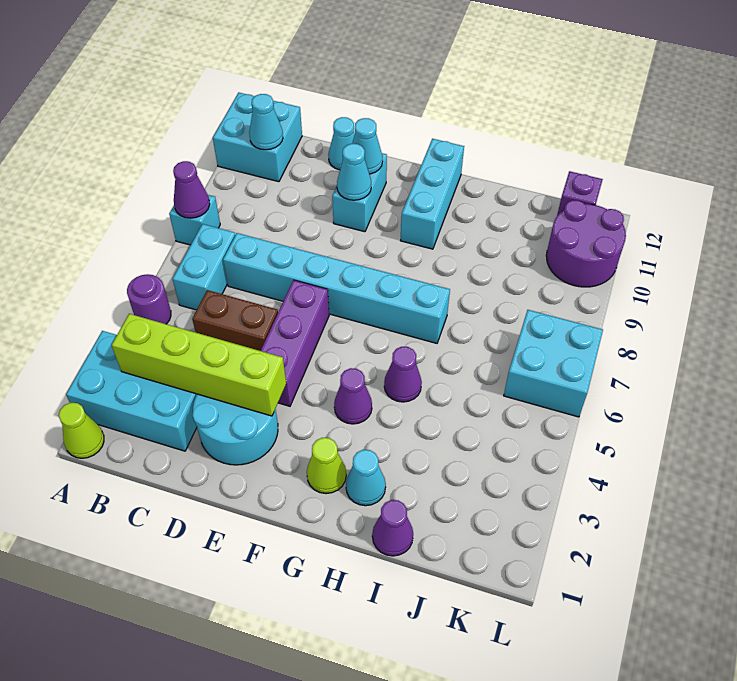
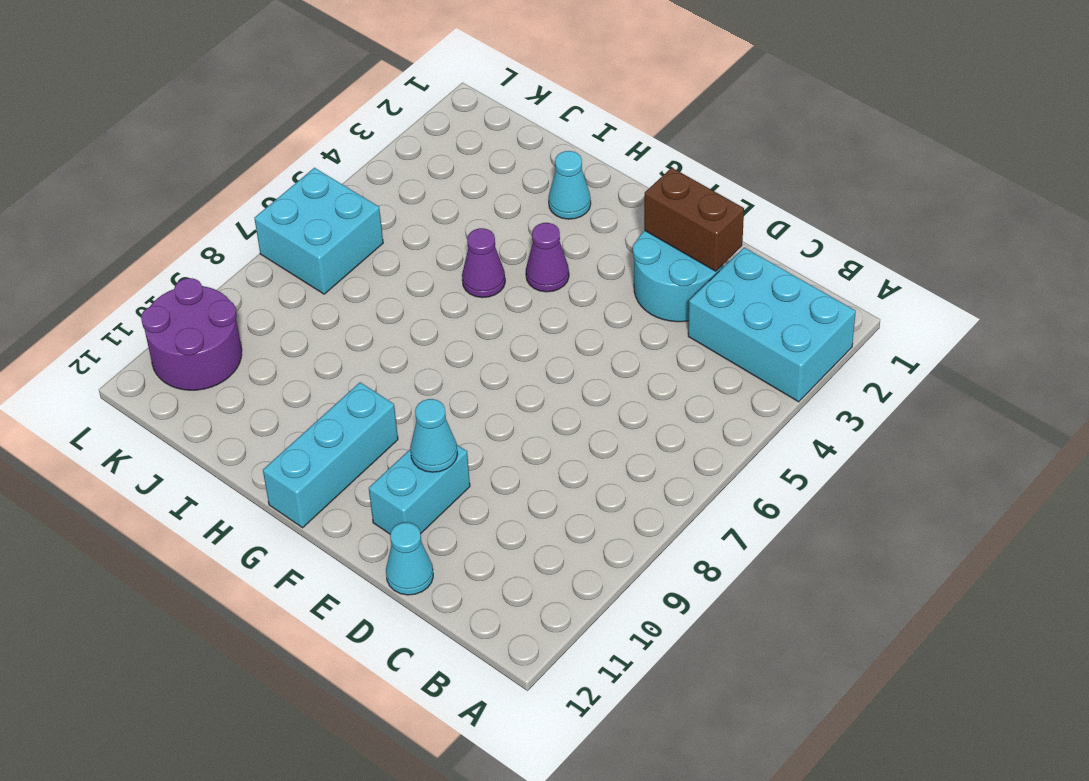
brown brick D2:E2 level 2 -> brown brick C5:D5 level 1
none -> lime cone A1 level 1
none -> purple round brick A5 level 1
none -> cyan brick A8 level 1

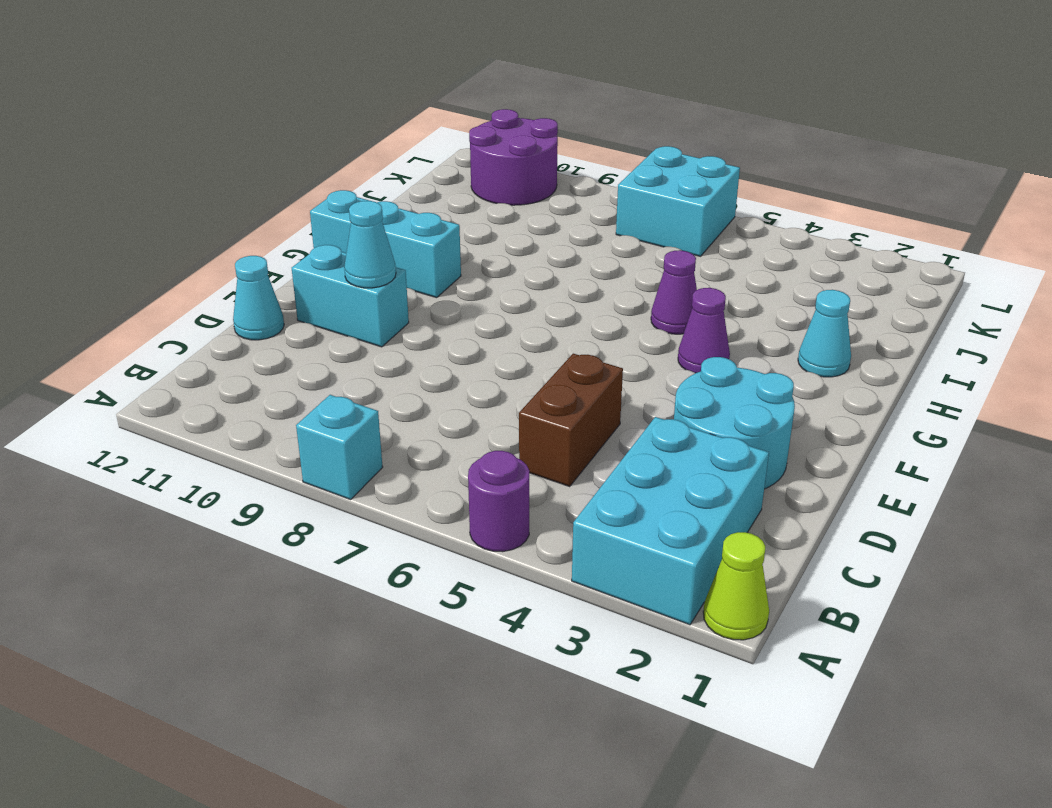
none -> cyan brick A11:B12 level 1
none -> cyan brick B6:B7 level 1
none -> cyan brick C7:H7 level 1

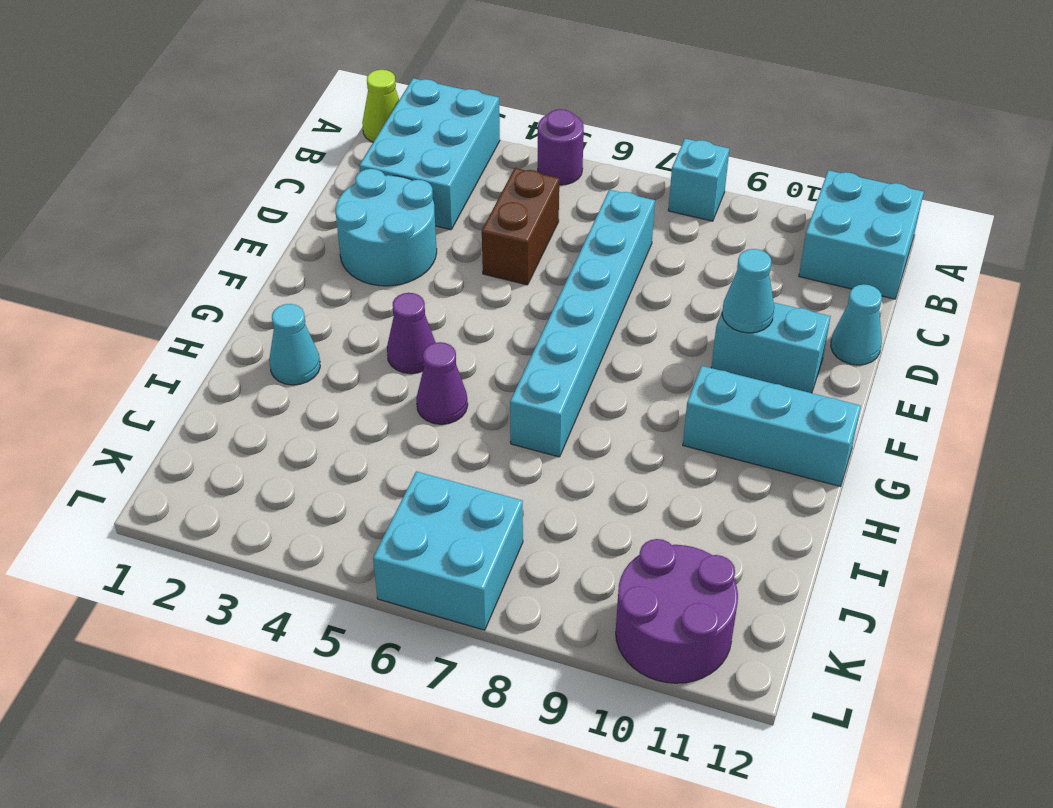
none -> cyan brick B6:B7 level 1
none -> purple brick E4:E6 level 1
none -> lime cone G2 level 1

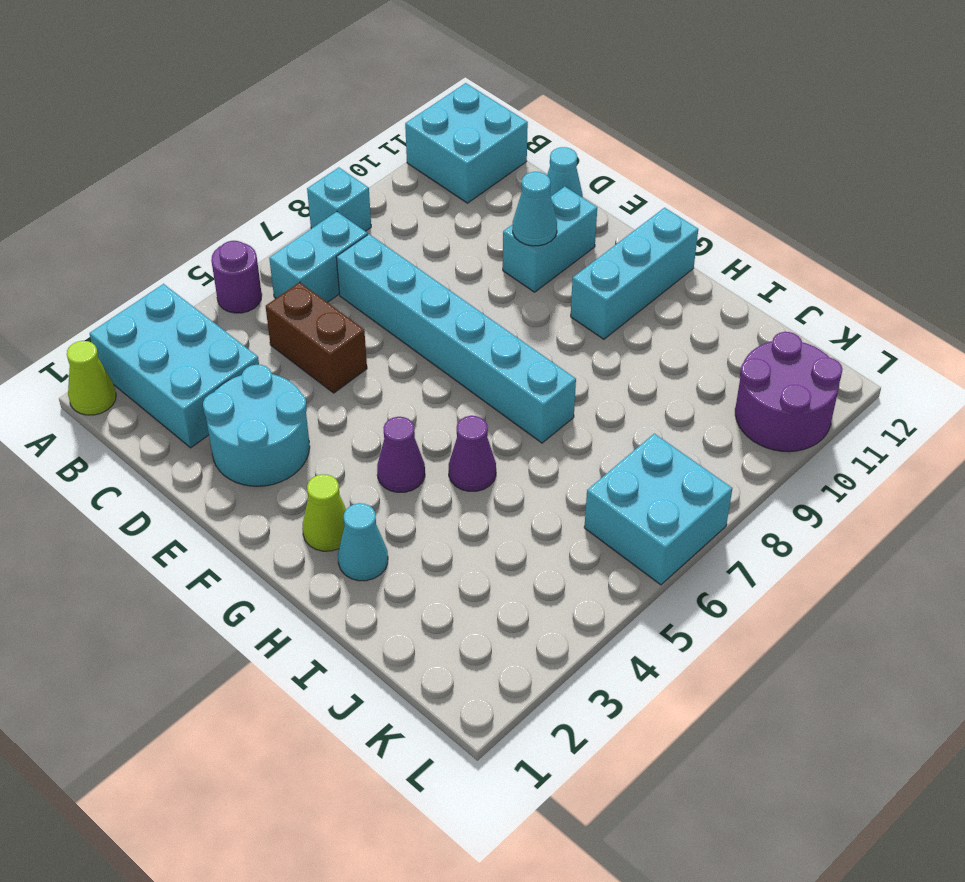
none -> purple brick E4:E6 level 1
none -> purple cone I1 level 1
none -> purple brick K12 level 1

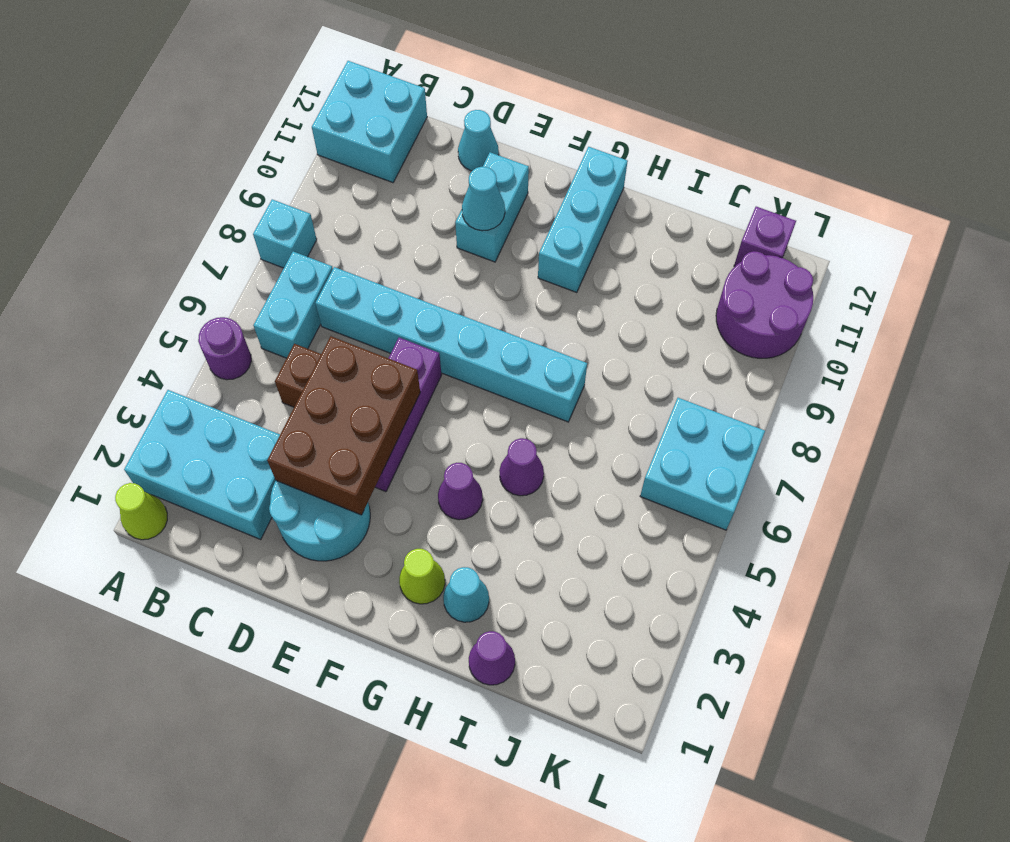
brown brick D3:E5 level 2 -> lime brick B3:E3 level 2
none -> purple cone A8 level 2
none -> cyan cone B11 level 2
none -> cyan cone E11 level 2

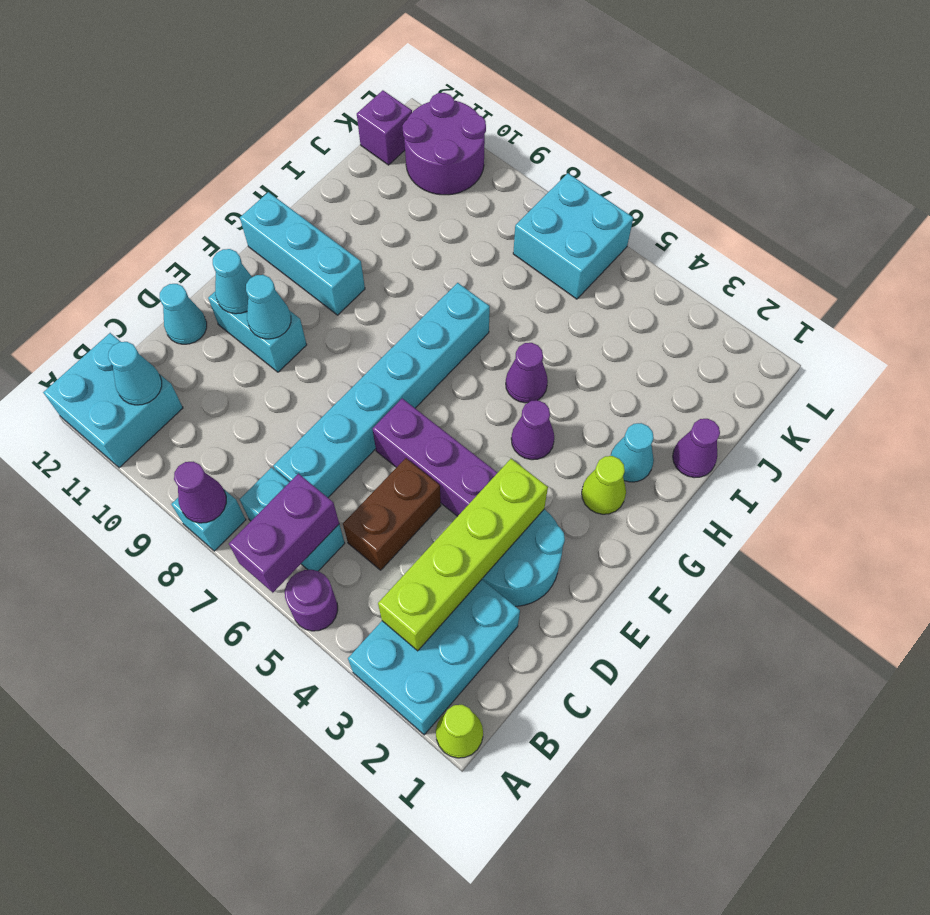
purple brick A6:B6 level 2 -> none

